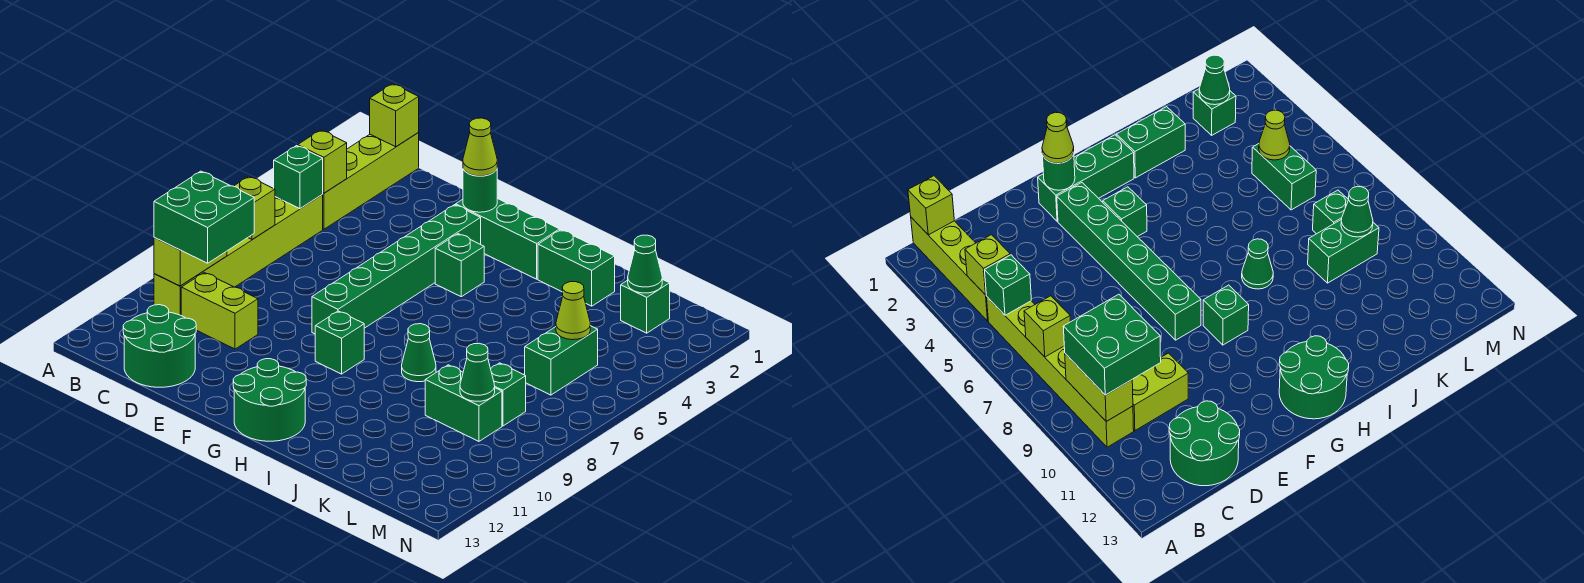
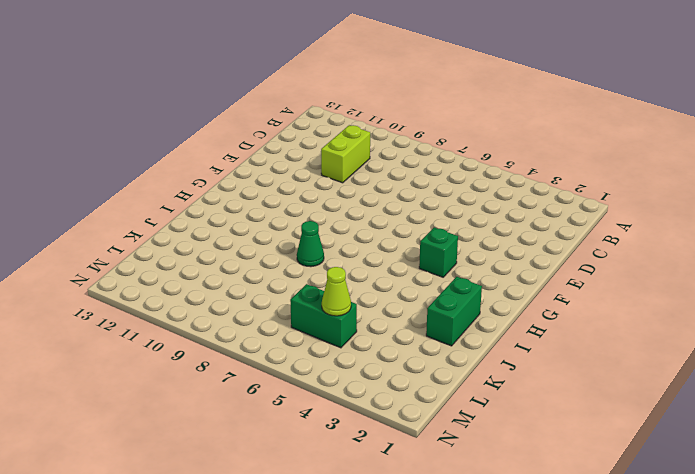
none -> lime brick B1:B4 level 1
none -> lime brick B5:B10 level 1
none -> green round brick C12:D13 level 1

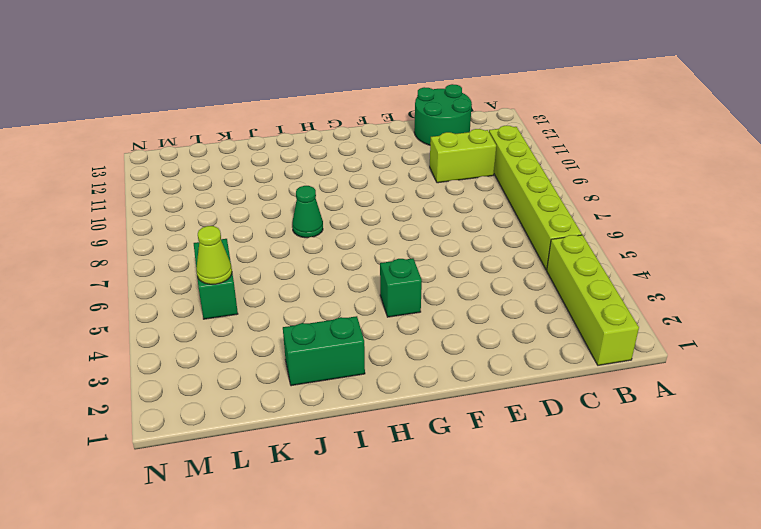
none -> green brick F2:H2 level 1
none -> green brick F3:F8 level 1
none -> green brick G9 level 1

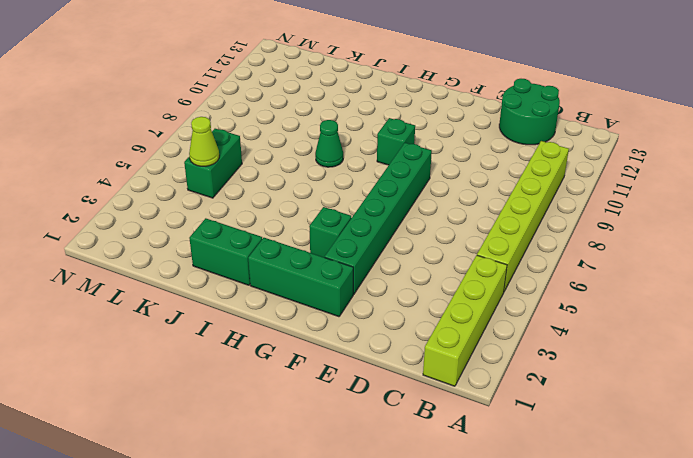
none -> lime brick C10:D10 level 1
none -> green round brick G12:H13 level 1
none -> green brick K9:L9 level 1

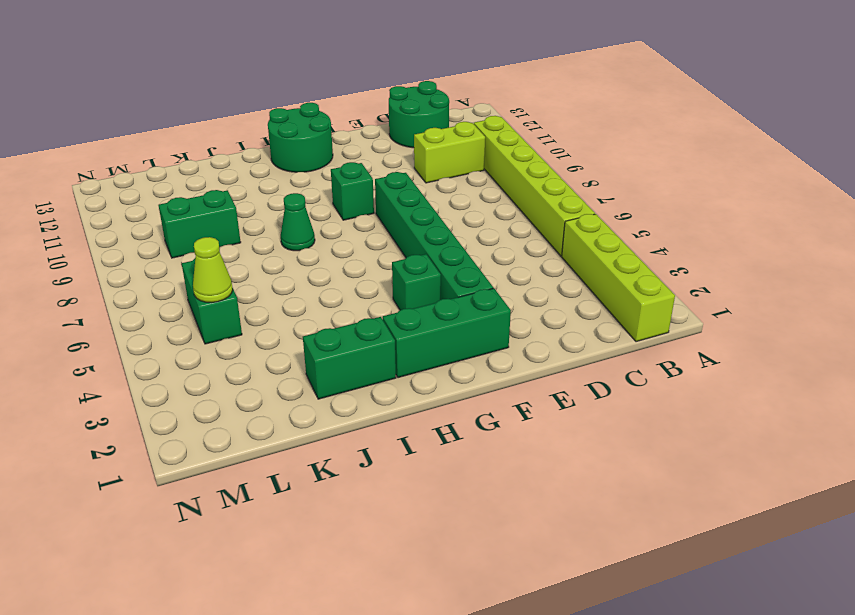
none -> green brick L2 level 1
none -> green brick L8 level 1
none -> lime brick B1 level 2

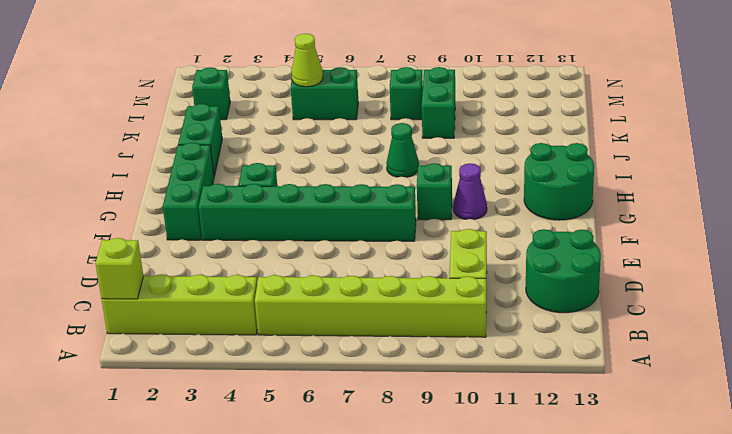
purple cone G10 level 1 -> none
none -> lime brick B4 level 2
none -> green brick B5 level 2
none -> lime brick B7 level 2

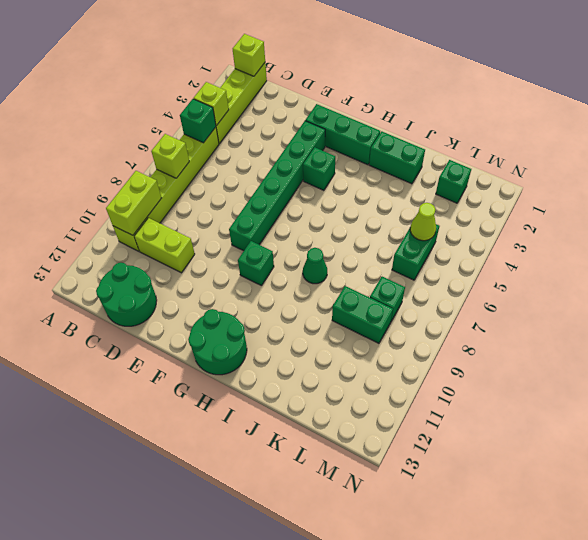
none -> green round brick F2 level 2
none -> green cone L2 level 2
none -> green cone L9 level 2

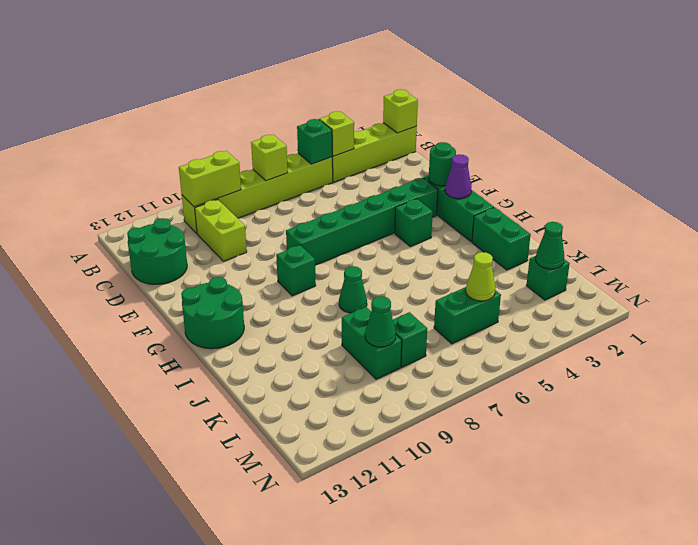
purple cone G2 level 2 -> none
none -> green brick B9:C10 level 3
none -> lime cone F2 level 3

